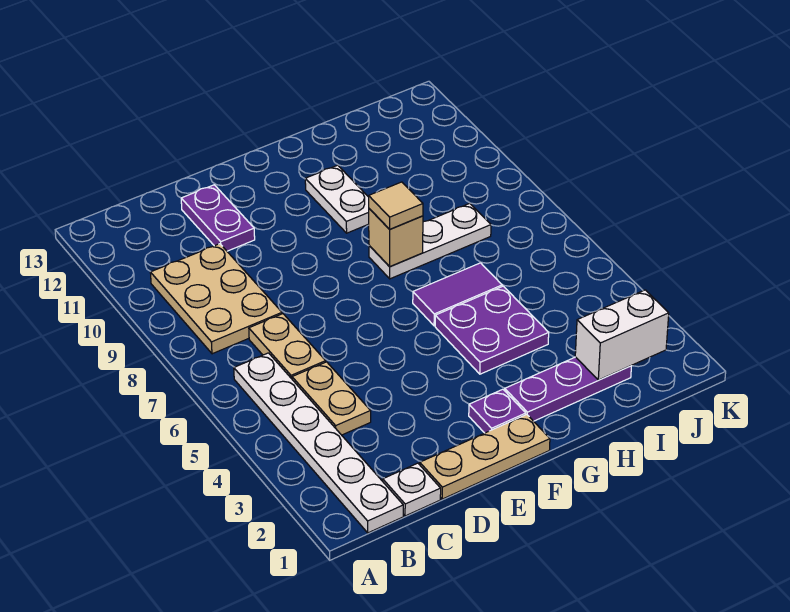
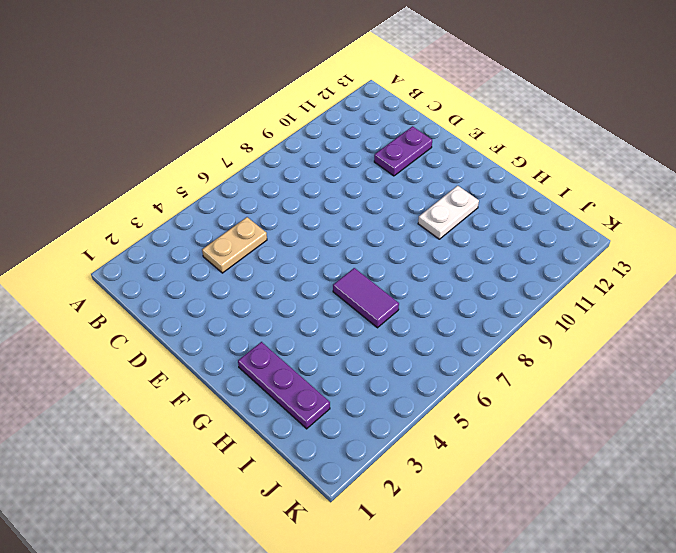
none -> white plate B1:B6 level 1
none -> tan plate B8:C10 level 1
none -> white plate C1 level 1

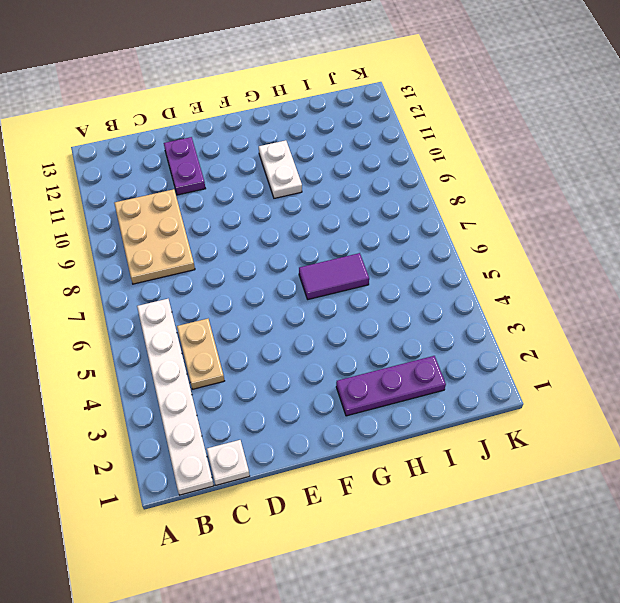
none -> tan plate C6:C7 level 1
none -> tan plate D1:F1 level 1
none -> purple plate F2 level 1

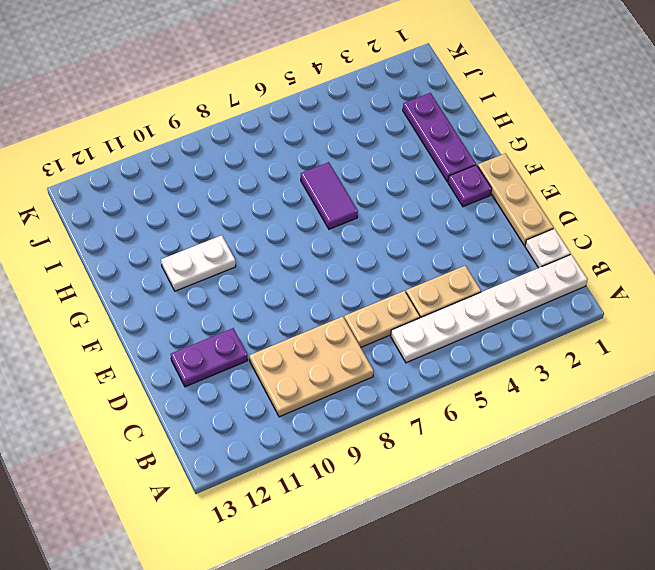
none -> purple plate G4:H5 level 1
none -> white plate G8:I8 level 1
none -> tan brick G8 level 2

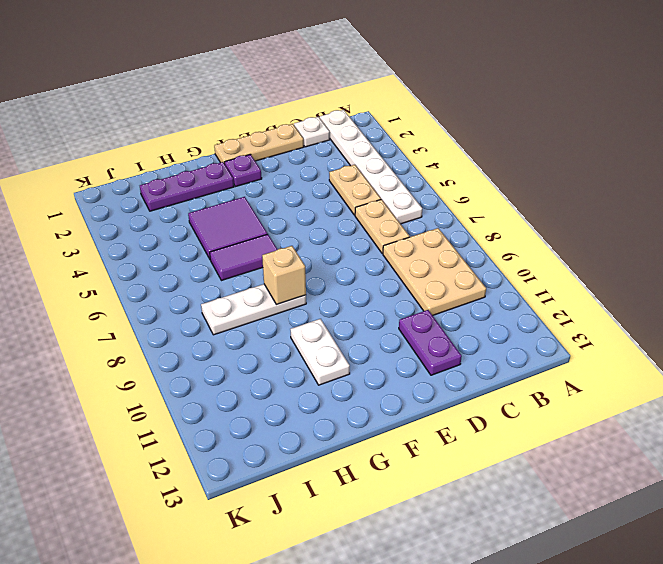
purple tile G4:H5 level 1 -> purple plate G4:H5 level 1
none -> white brick I2:J2 level 2
none -> tan tile G8 level 3

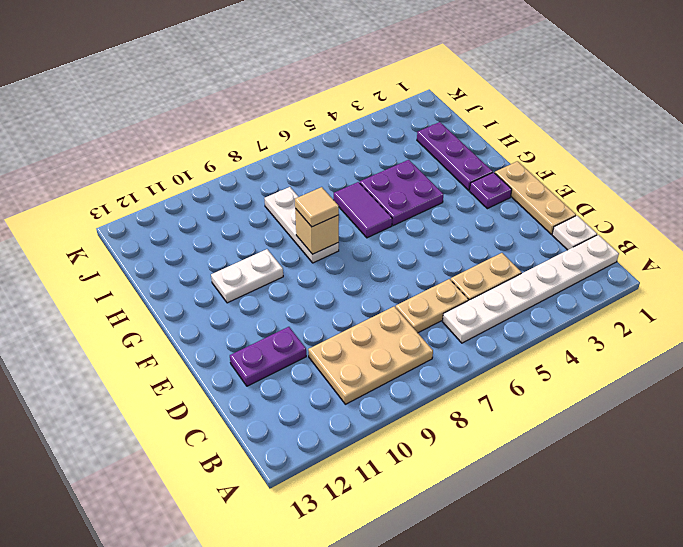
none -> white brick I2:J2 level 2

